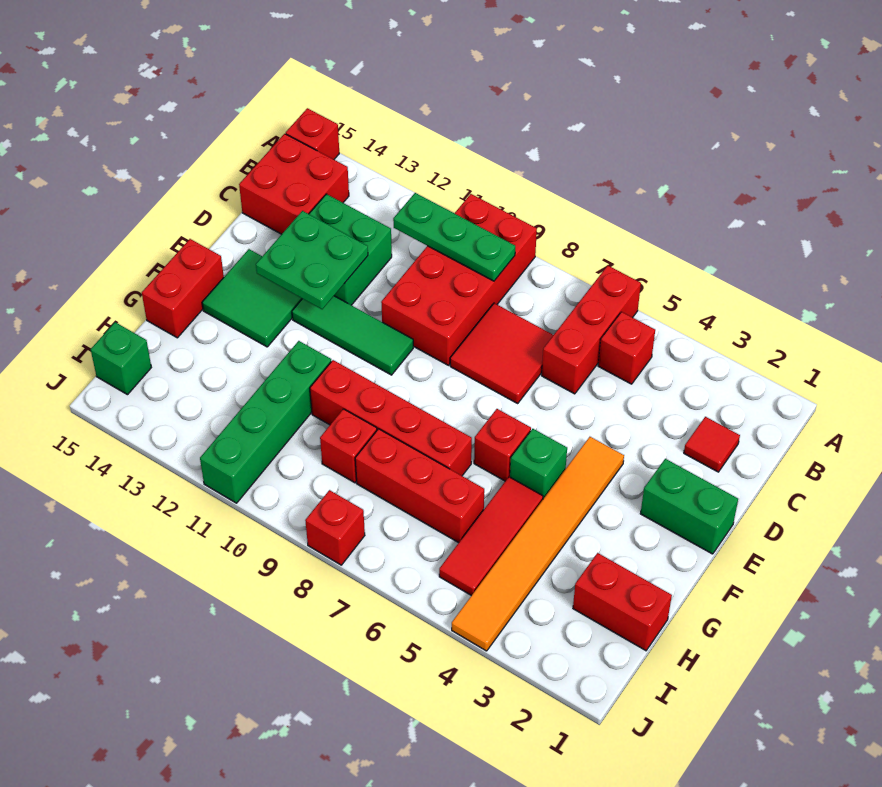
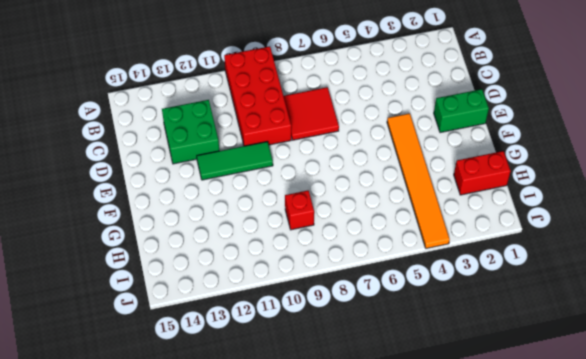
none -> red brick A6:C6 level 1
none -> red brick A15 level 1
none -> red brick B5 level 1

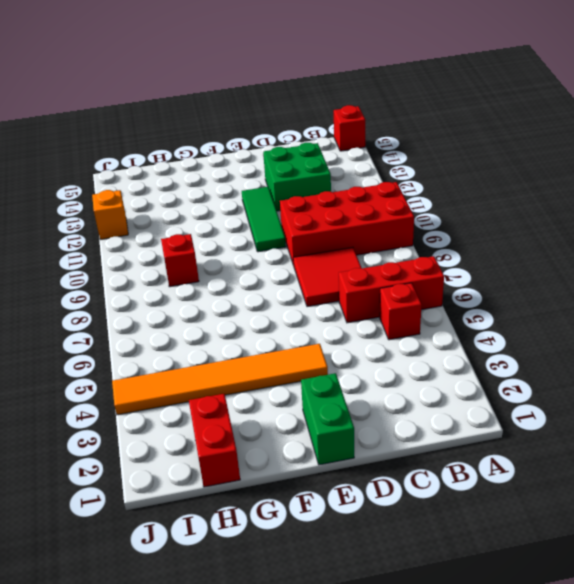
orange brick J12 level 1 -> none
none -> red brick B14:C15 level 1
none -> red tile C2 level 1
none -> green tile E13:F14 level 1

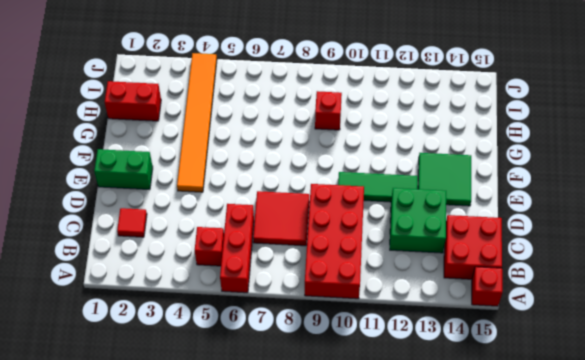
none -> green brick F5 level 1
none -> red brick F6 level 1
none -> red brick F15:G15 level 1

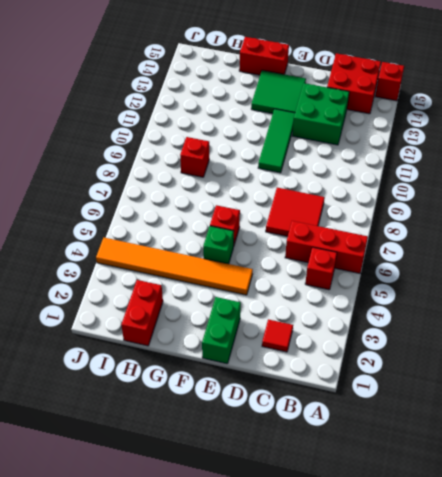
none -> red brick A9:D10 level 1
none -> red tile G5:I5 level 1
none -> red brick G7:G10 level 1

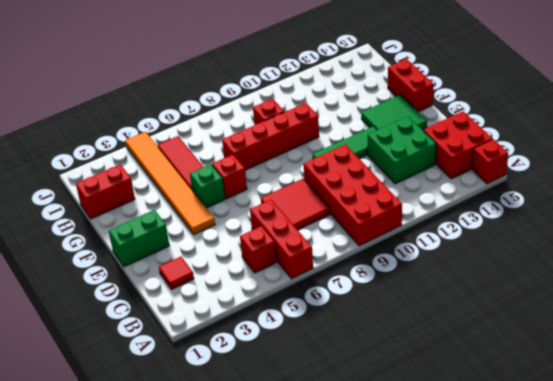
none -> green brick G11:J11 level 1
none -> red brick H6:H8 level 1
none -> green brick I15 level 1

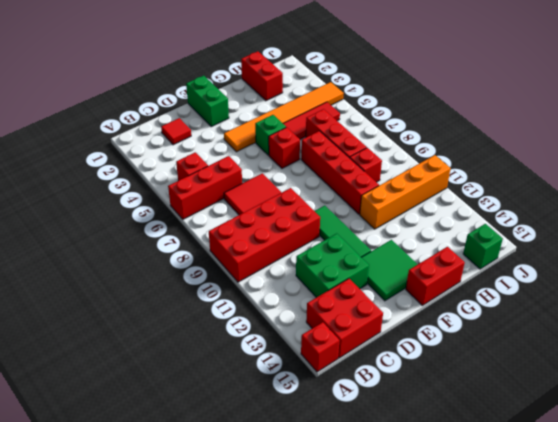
orange brick G11:J11 level 1 -> green brick G11:J11 level 1
none -> red brick J8 level 1
none -> green plate B9:B11 level 2
none -> green plate D12:E13 level 2

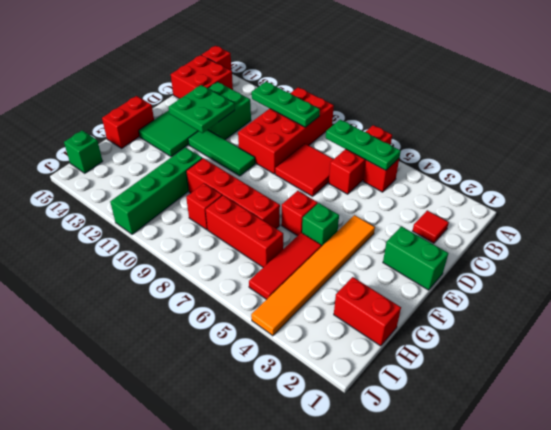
green plate B5:B7 level 2 -> none
none -> red brick J8 level 1

